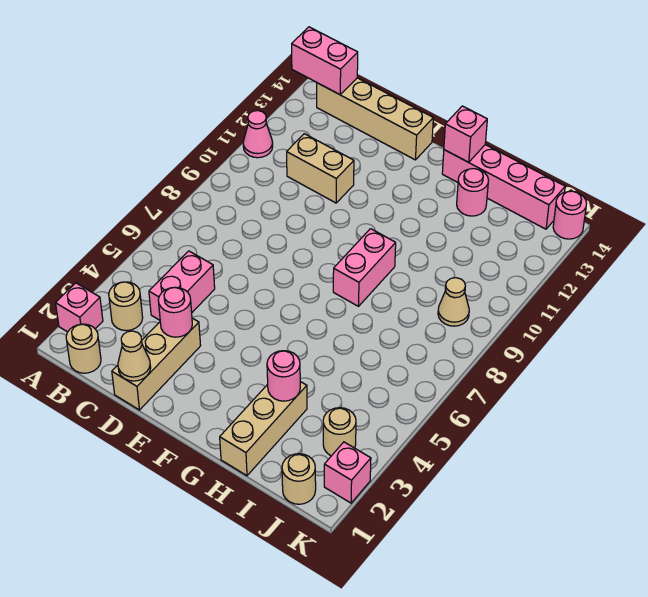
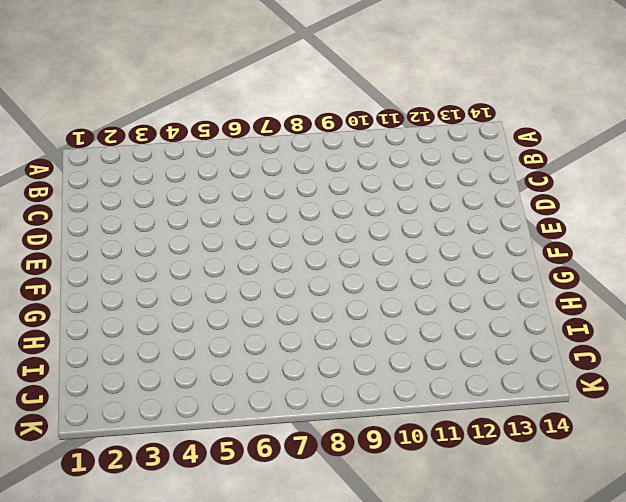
none -> pink brick A2 level 1
none -> pink cone A11 level 1
none -> tan round brick B1 level 1

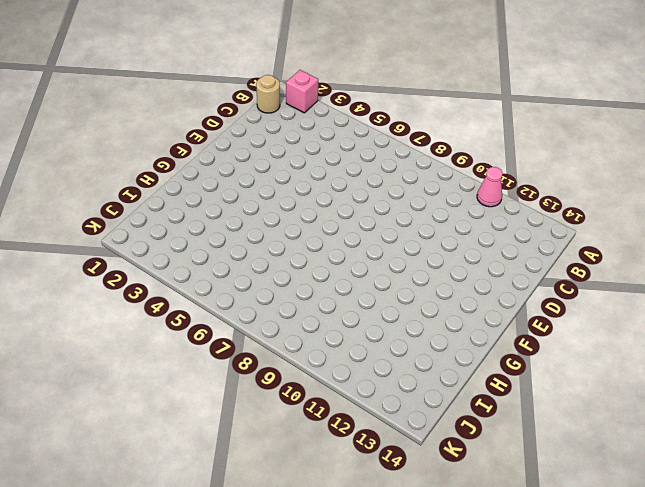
none -> tan round brick B3 level 1
none -> tan brick B14:E14 level 1
none -> pink brick C4:C5 level 1

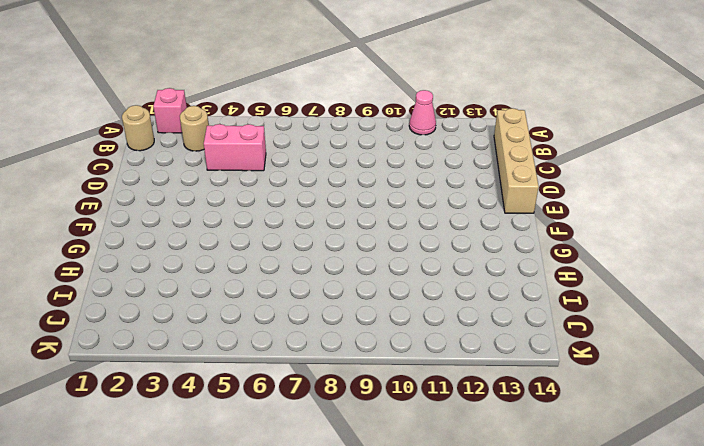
none -> tan brick C11:D11 level 1
none -> tan brick D1:D3 level 1
none -> pink brick G8:G9 level 1

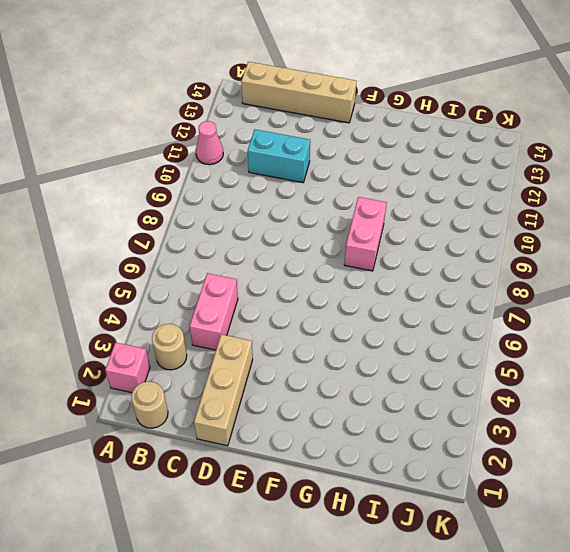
cyan brick C11:D11 level 1 -> tan brick C11:D11 level 1
none -> pink brick G14:J14 level 1
none -> tan brick H1:H3 level 1
none -> pink round brick H13 level 1

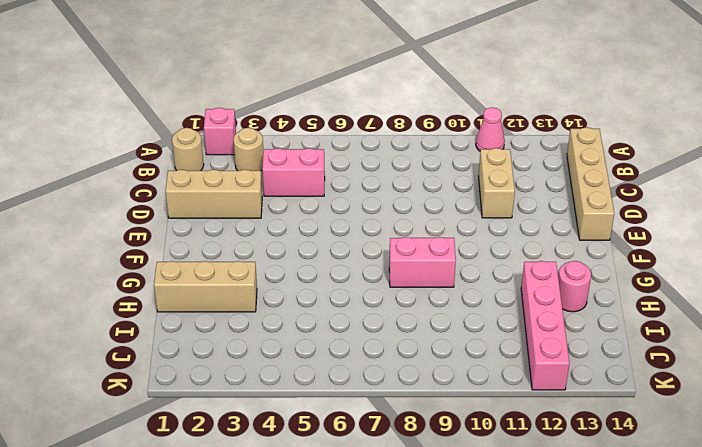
pink brick H12:K12 level 1 -> pink brick G14:J14 level 1
none -> tan round brick J1 level 1
none -> tan round brick J3 level 1
none -> tan cone J9 level 1

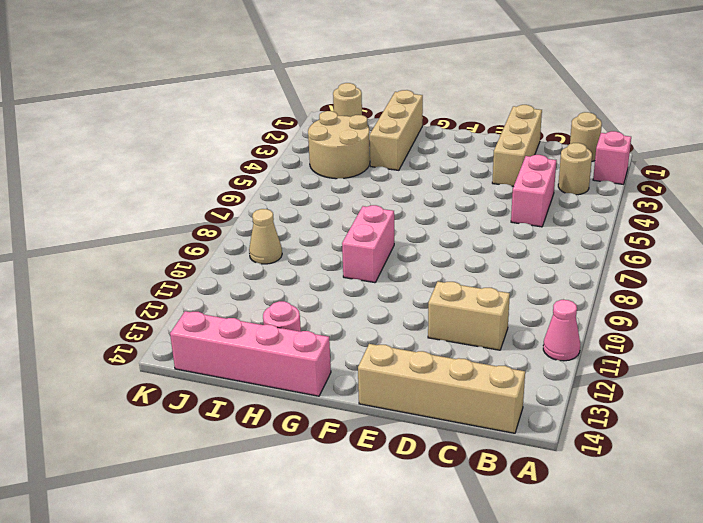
tan round brick I3:J4 level 1 -> tan round brick J3 level 1
none -> pink brick K2 level 1
none -> pink round brick K14 level 1
none -> pink brick A14:B14 level 2

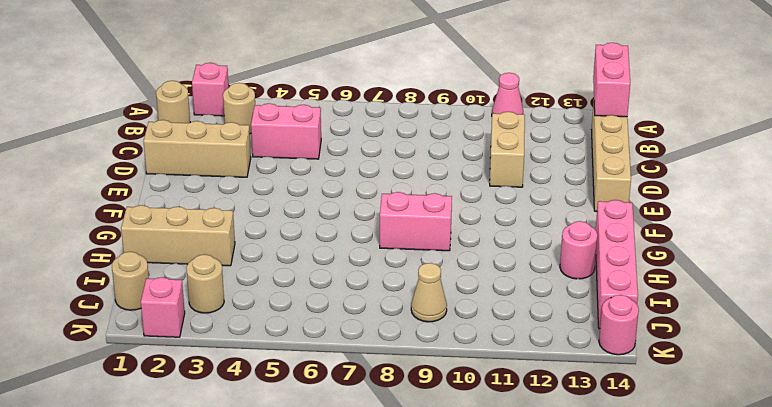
none -> tan cone D1 level 2
none -> pink round brick D3 level 2
none -> pink brick G14 level 2

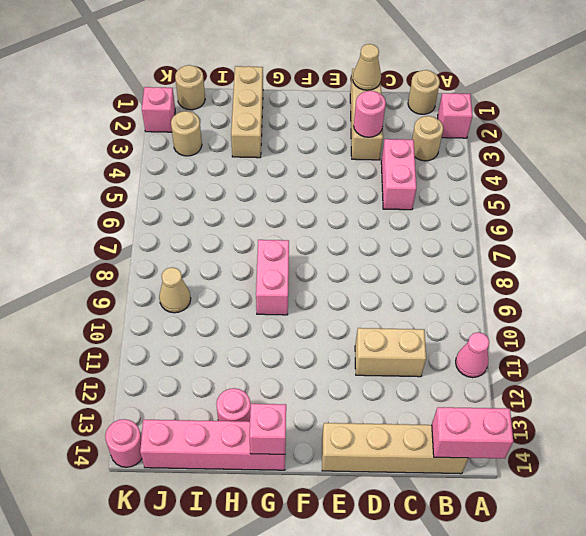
none -> pink round brick H3 level 2

